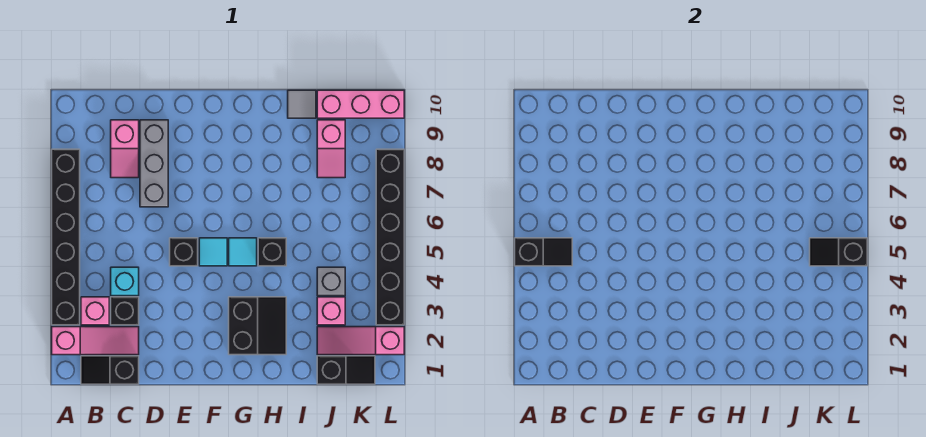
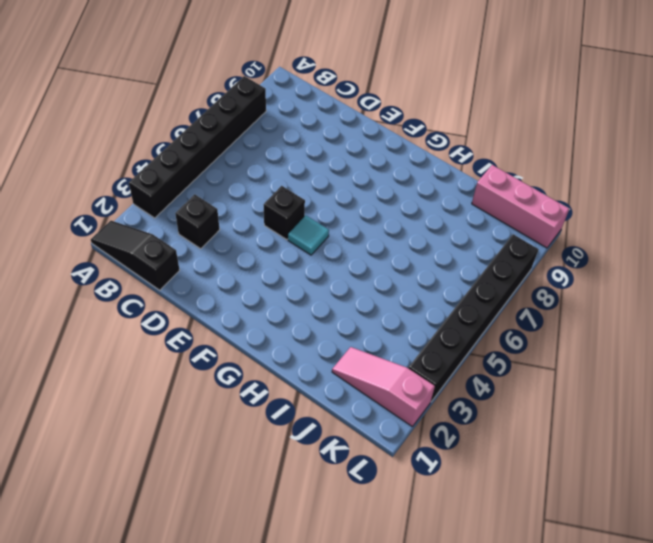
black slope A1:C1 level 1 top C -> black slope B1:C1 level 1 top C
none -> pink slope A2:C2 level 1 top A
none -> pink brick B3 level 1
none -> cyan brick C4 level 1

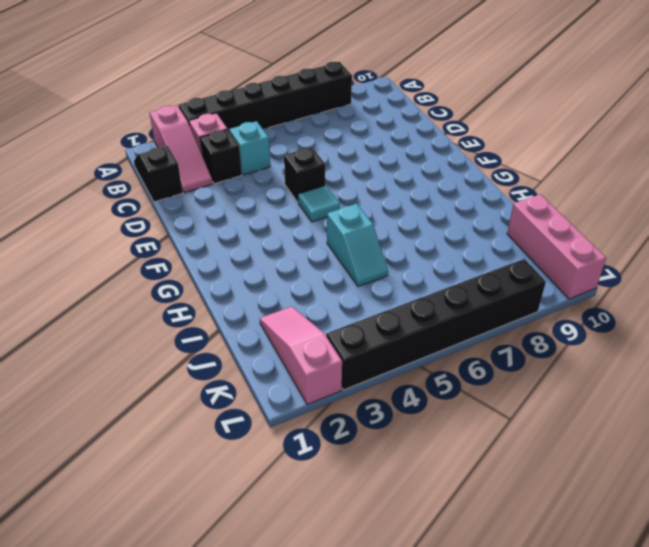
cyan slope H5:I5 level 1 top H -> black brick H5 level 1
none -> pink slope C8:C9 level 1 top 9
none -> grey brick D7:D9 level 1
none -> black slope G2:H3 level 1 top G

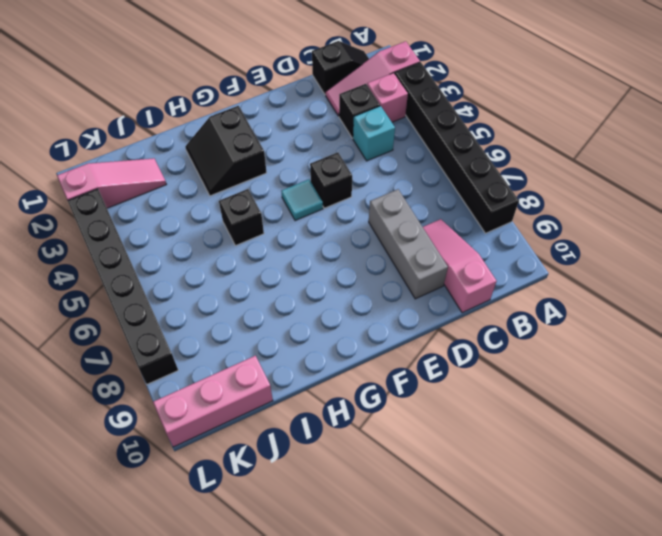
pink slope C8:C10 level 1 top 10 -> pink slope C8:C9 level 1 top 9
none -> cyan tile G5 level 1
none -> grey tile I10 level 1
none -> black slope J1:K1 level 1 top J

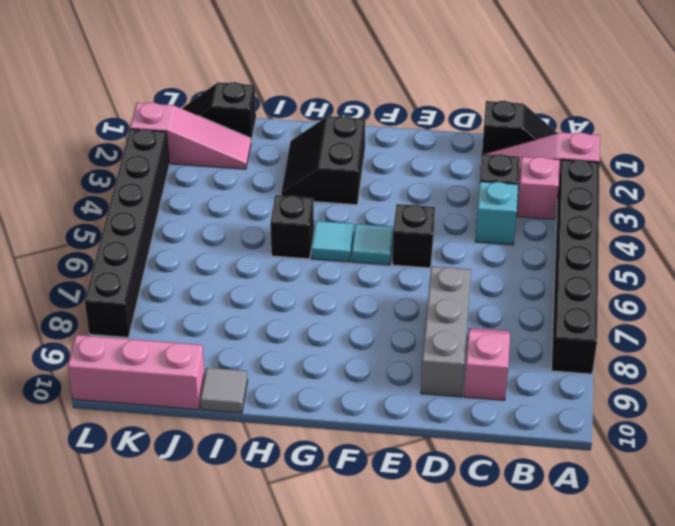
none -> pink brick J3 level 1
none -> grey brick J4 level 1
none -> pink slope J8:J9 level 1 top 9

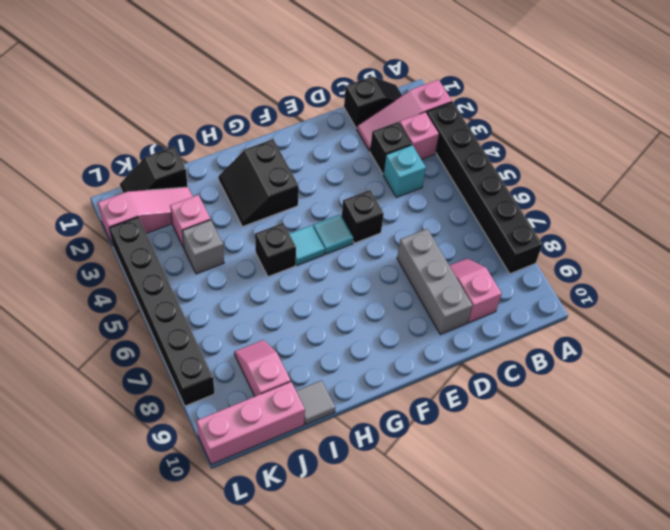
none -> black slope A5:B5 level 2 top A
none -> black slope K5:L5 level 2 top L

